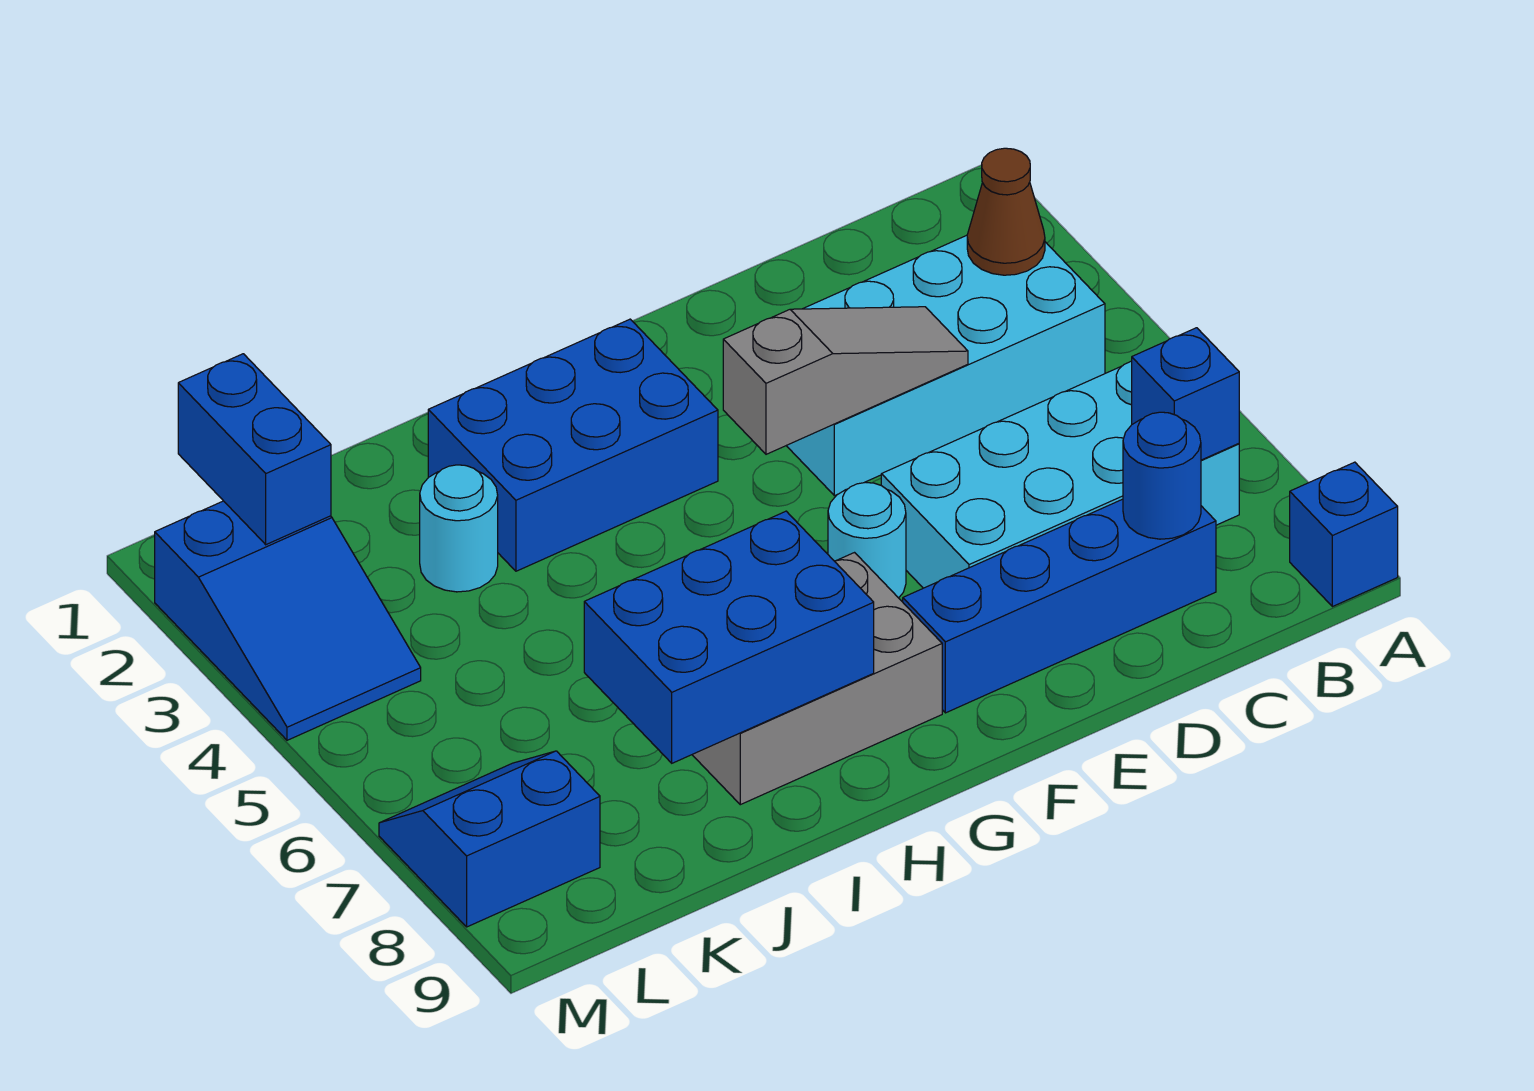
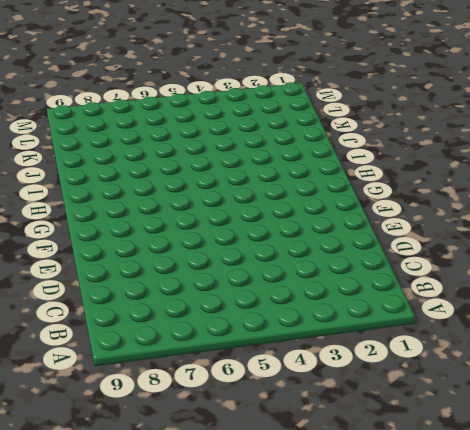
none -> blue brick A9 level 1
none -> cyan brick B3:E4 level 1
none -> cyan brick B6:E7 level 1

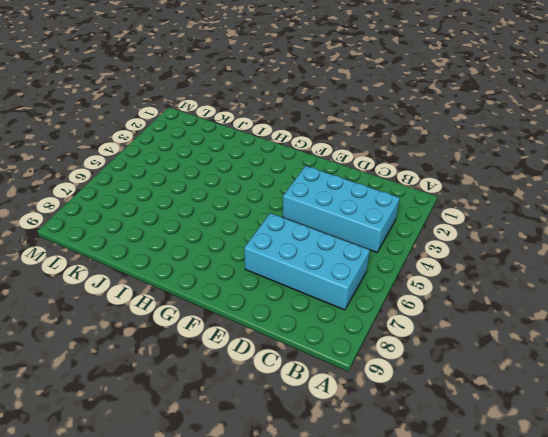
none -> blue brick A9 level 1
none -> blue brick C8:F8 level 1
none -> cyan round brick F6 level 1

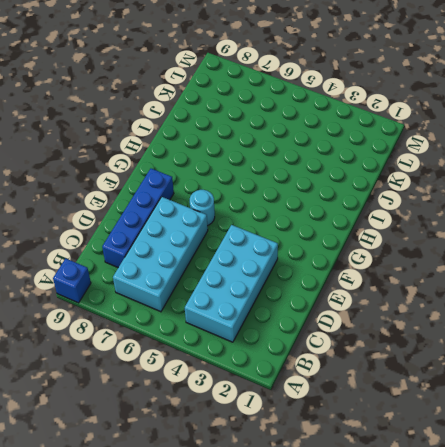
none -> blue brick G2:I3 level 1
none -> grey brick G7:I8 level 1
none -> cyan round brick J3 level 1

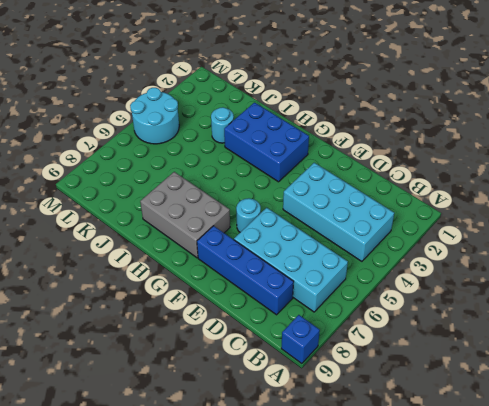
cyan round brick L4:M5 level 1 -> blue slope L2:M4 level 1 top 2
none -> blue slope L7:M8 level 1 top 8
none -> brown cone B3 level 2
none -> blue brick B7 level 2

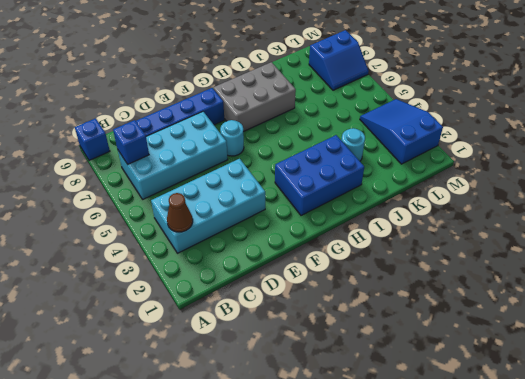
none -> blue round brick C8 level 2
none -> grey slope D4:F4 level 2 top F
none -> blue brick H7:J8 level 2

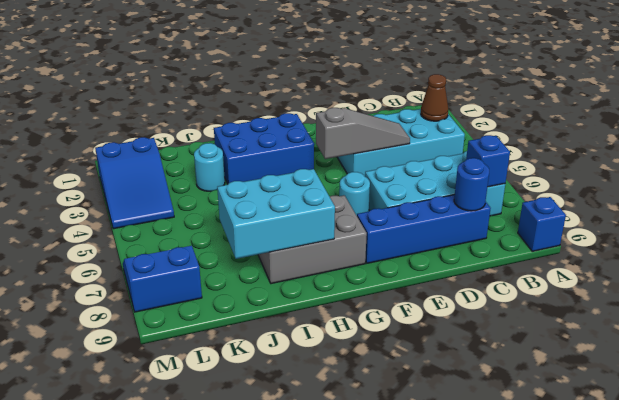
cyan brick H7:J8 level 2 -> blue brick H7:J8 level 2
none -> blue brick L1:L2 level 2

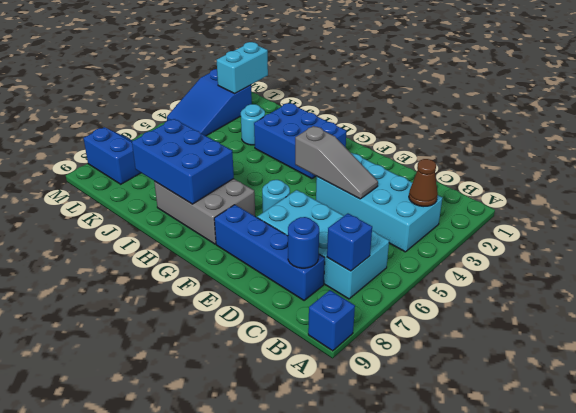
cyan brick L1:L2 level 2 -> blue brick L1:L2 level 2

